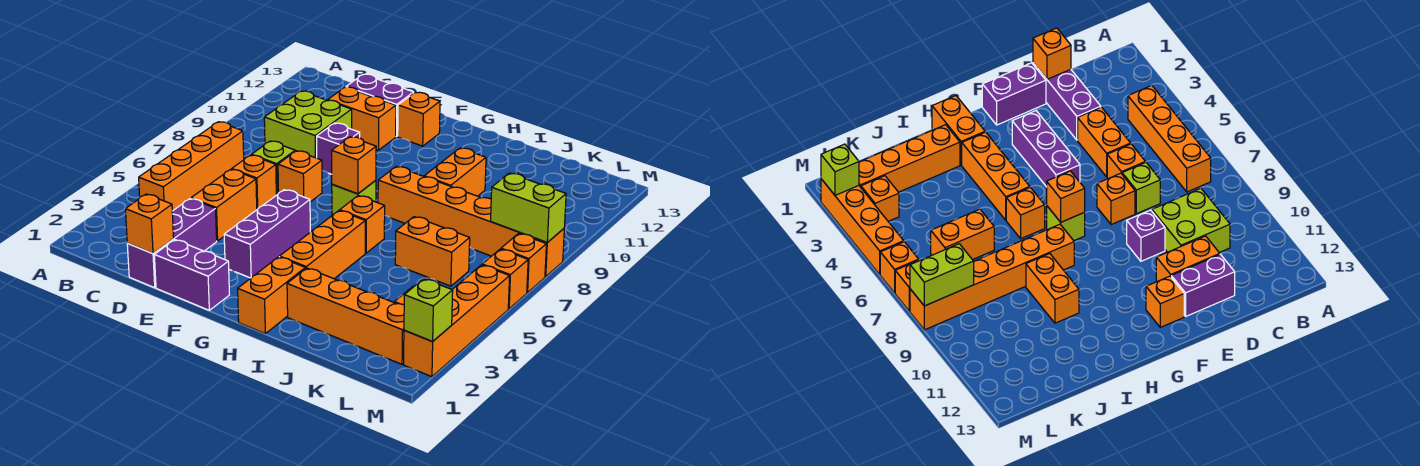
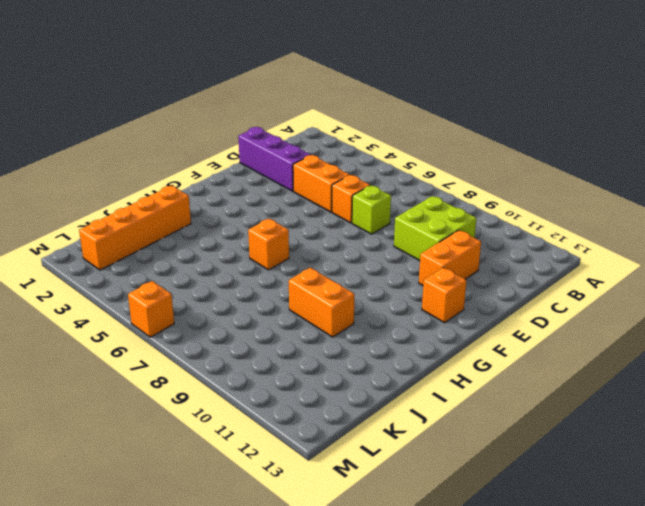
none -> orange brick B4:B7 level 1
none -> purple brick D12:E12 level 1
none -> purple brick E1:F1 level 1

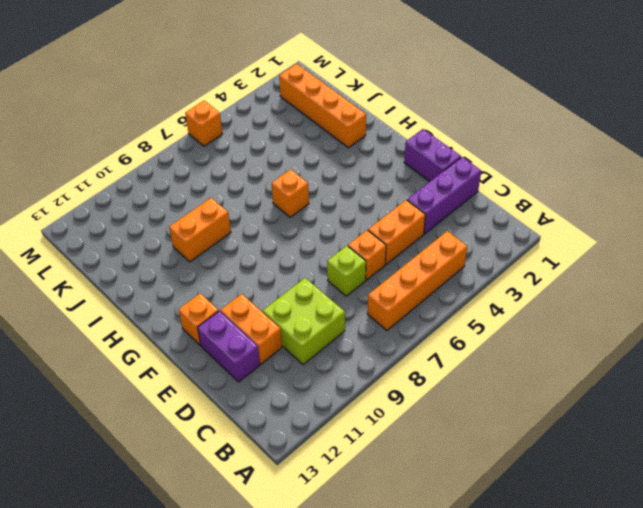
none -> orange brick E7 level 1
none -> purple brick E9 level 1
none -> purple brick F3:F5 level 1

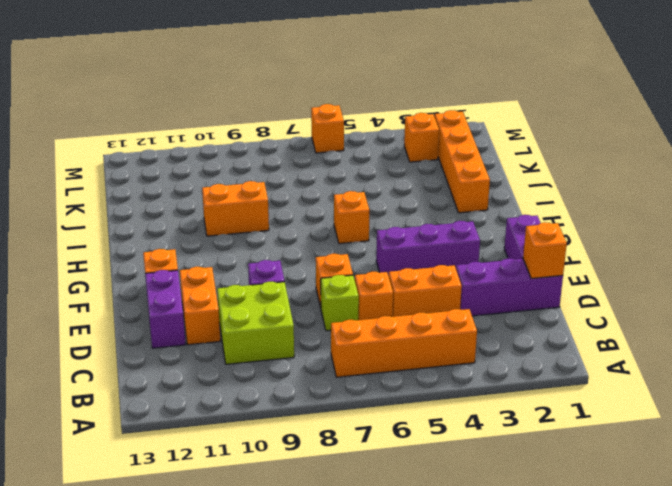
none -> lime brick G7 level 1
none -> orange brick H1:H2 level 1
none -> orange brick H3:H5 level 1

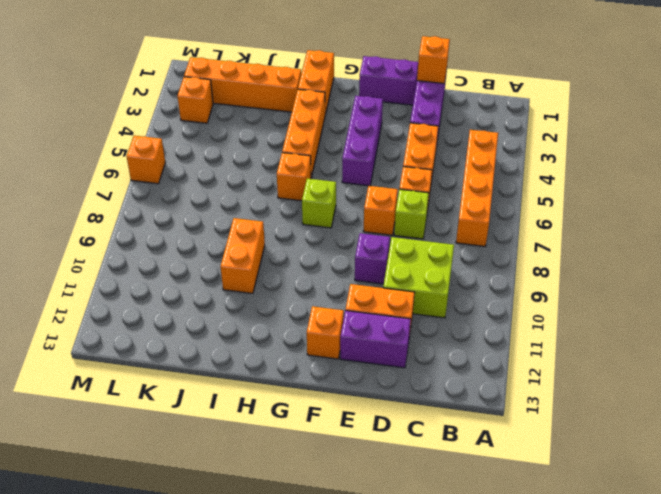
none -> orange brick H8:M8 level 1
none -> orange brick J6:K6 level 1
none -> orange brick M2:M5 level 1

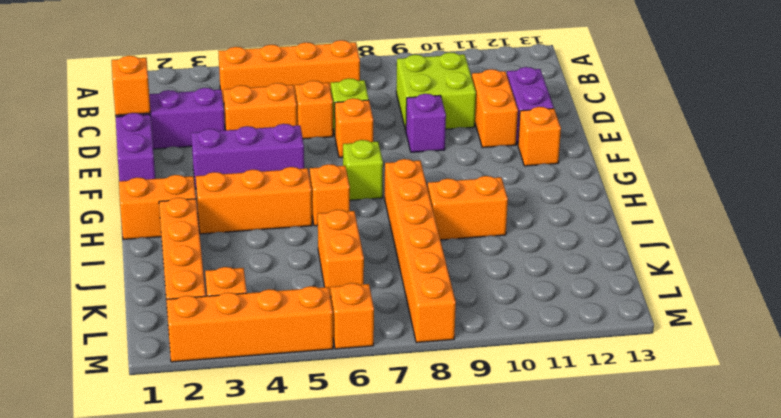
none -> orange brick M7 level 1
none -> orange brick G7 level 2
none -> lime brick L8:M8 level 2

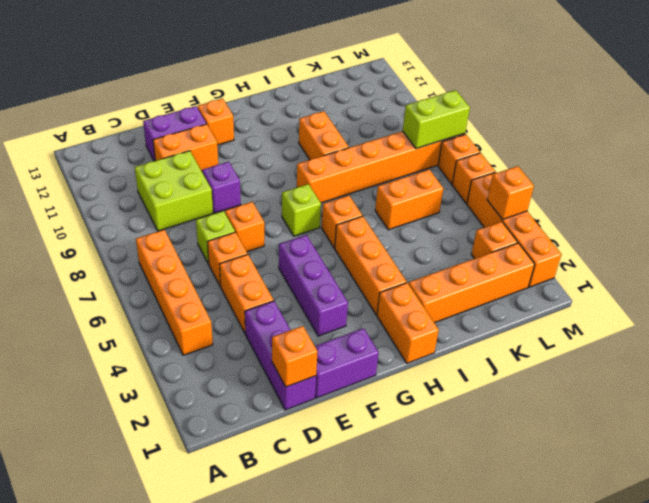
orange brick M4 level 2 -> orange brick G7 level 2
none -> lime brick M2 level 2

